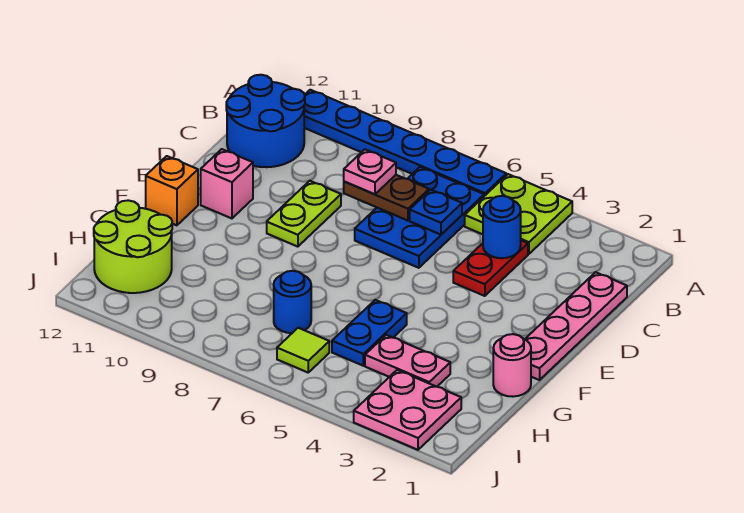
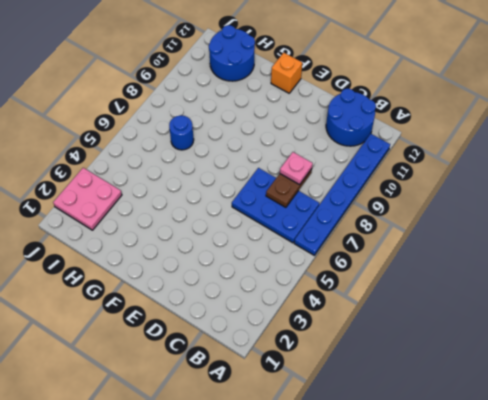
blue round brick H11:I12 level 1 -> lime round brick H11:I12 level 1
none -> lime plate A4:B5 level 1
none -> pink plate C1:F1 level 1
none -> red plate C4:D4 level 1

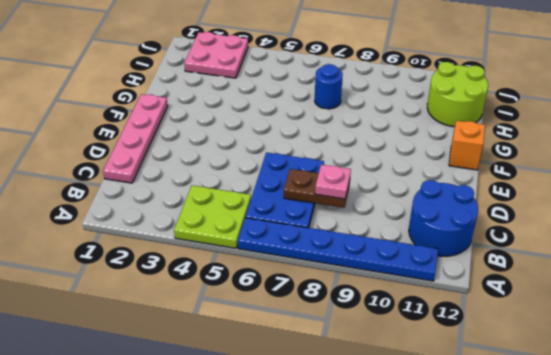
none -> red plate C4:D4 level 1
none -> lime plate D9:E9 level 1
none -> pink brick E11 level 1

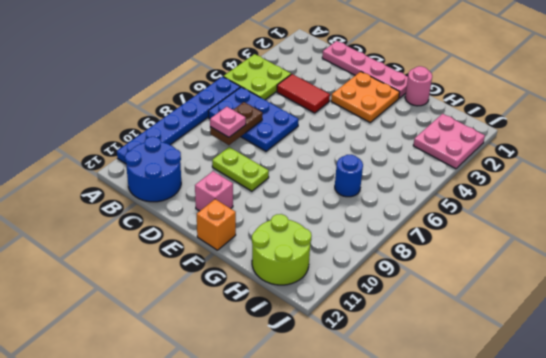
red tile C4:D4 level 1 -> red plate C4:D4 level 1
orange plate E2:F3 level 1 -> none
none -> blue plate G5:H5 level 1
none -> pink plate H3:H4 level 1
none -> lime tile I6 level 1

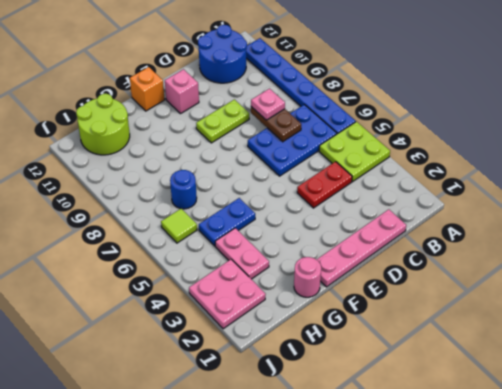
none -> blue round brick C4 level 2
none -> blue plate C6 level 2

